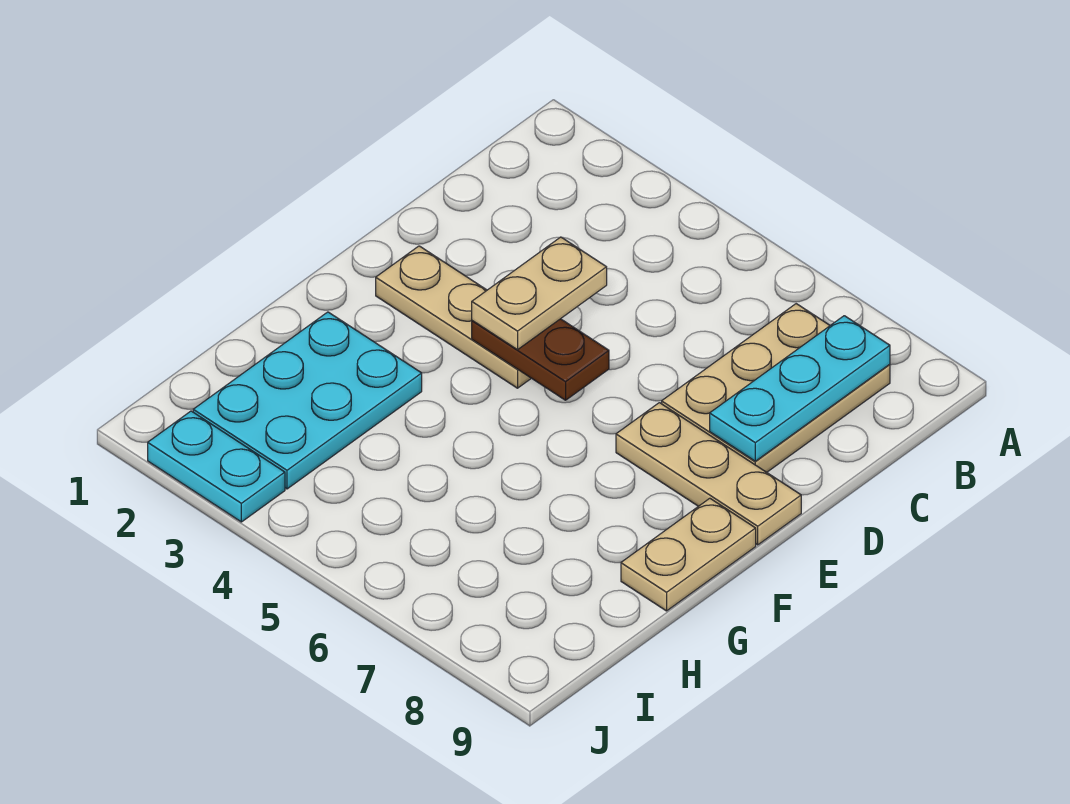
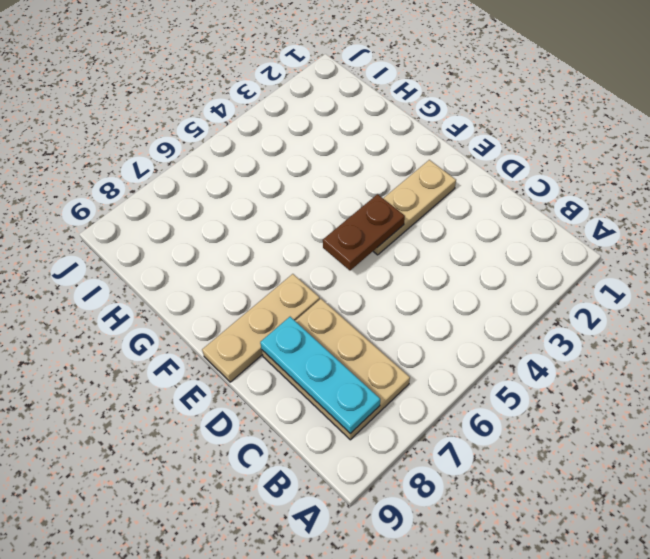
none -> tan plate F9:G9 level 1
none -> cyan plate G2:I3 level 1

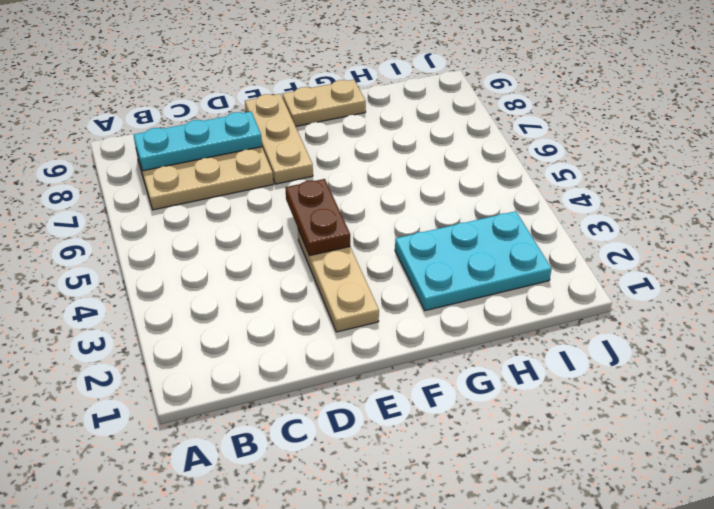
none -> cyan plate J2:J3 level 1
none -> tan plate D4:E4 level 3

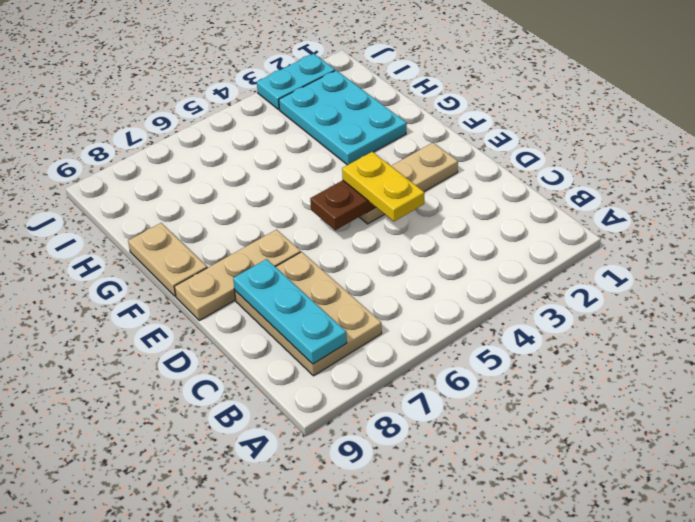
yellow plate D4:E4 level 3 -> tan plate D4:E4 level 3

